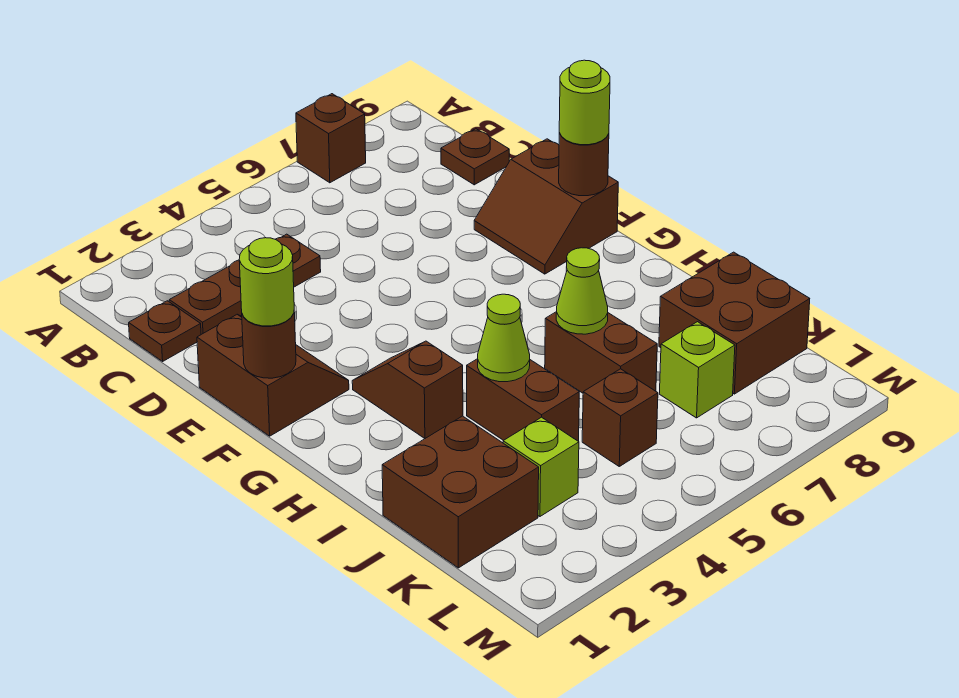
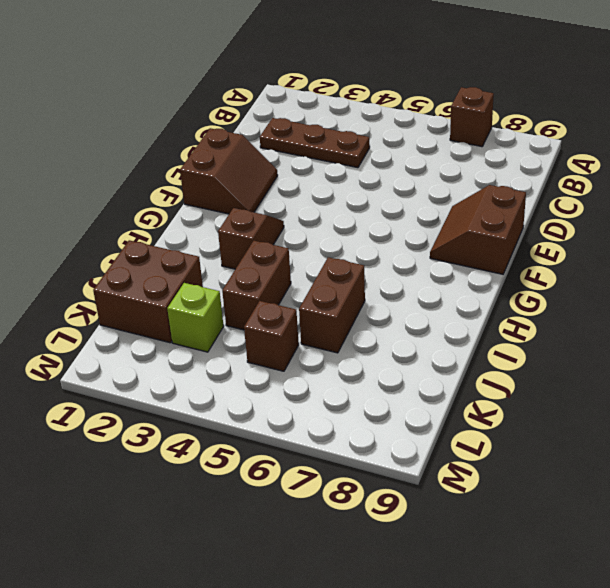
none -> brown plate C1 level 1
none -> brown plate C9 level 1
none -> brown brick J8:K9 level 1

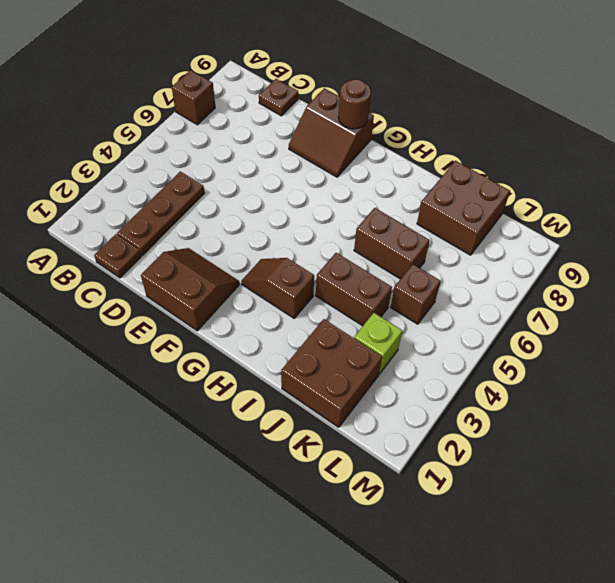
none -> lime brick K7 level 1
none -> brown round brick F1 level 2
none -> lime cone I4 level 2

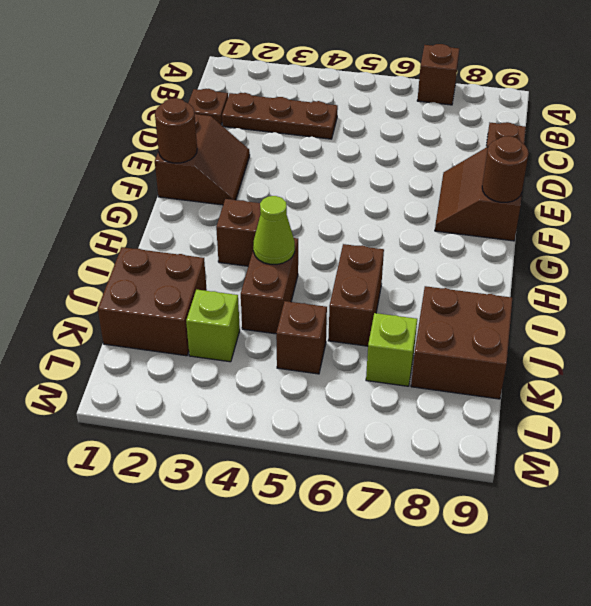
none -> lime cone I6 level 2
none -> lime round brick F1 level 3
none -> lime round brick F9 level 3

